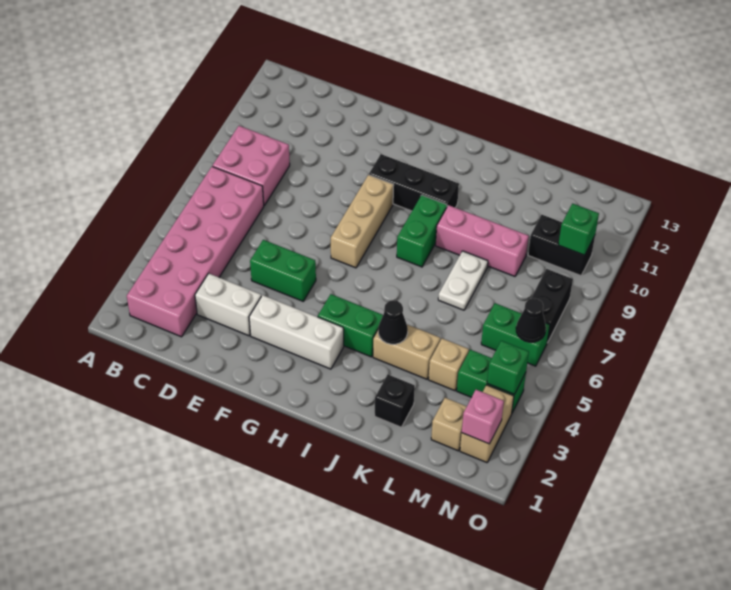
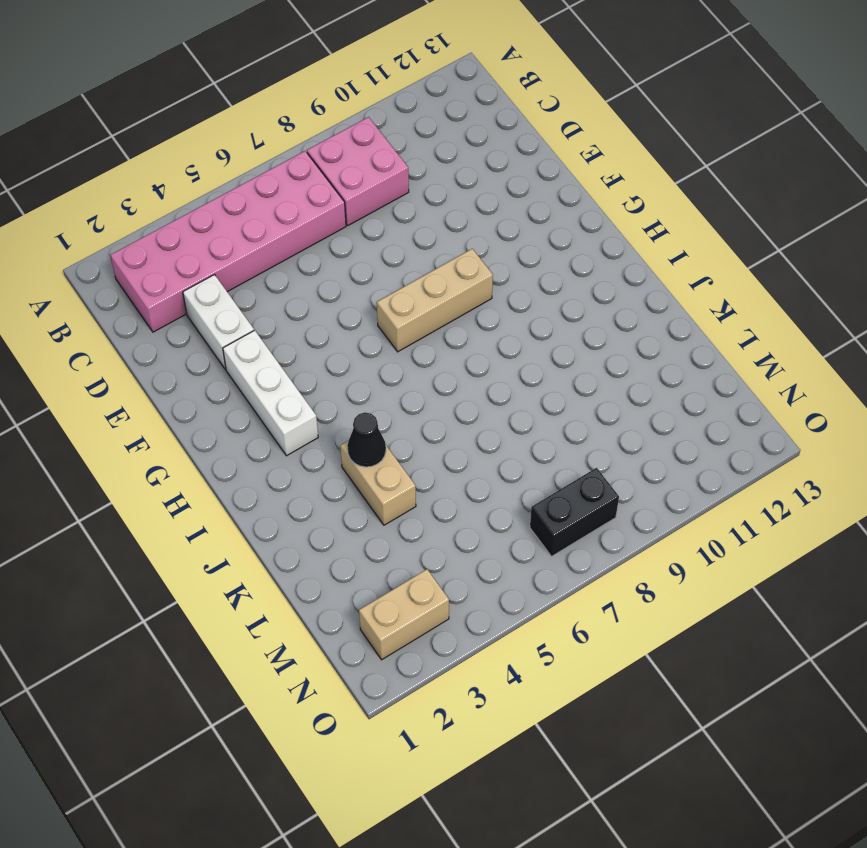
none -> green brick E5:F5 level 1
none -> black brick G10:I10 level 1
none -> green brick H4:I4 level 1

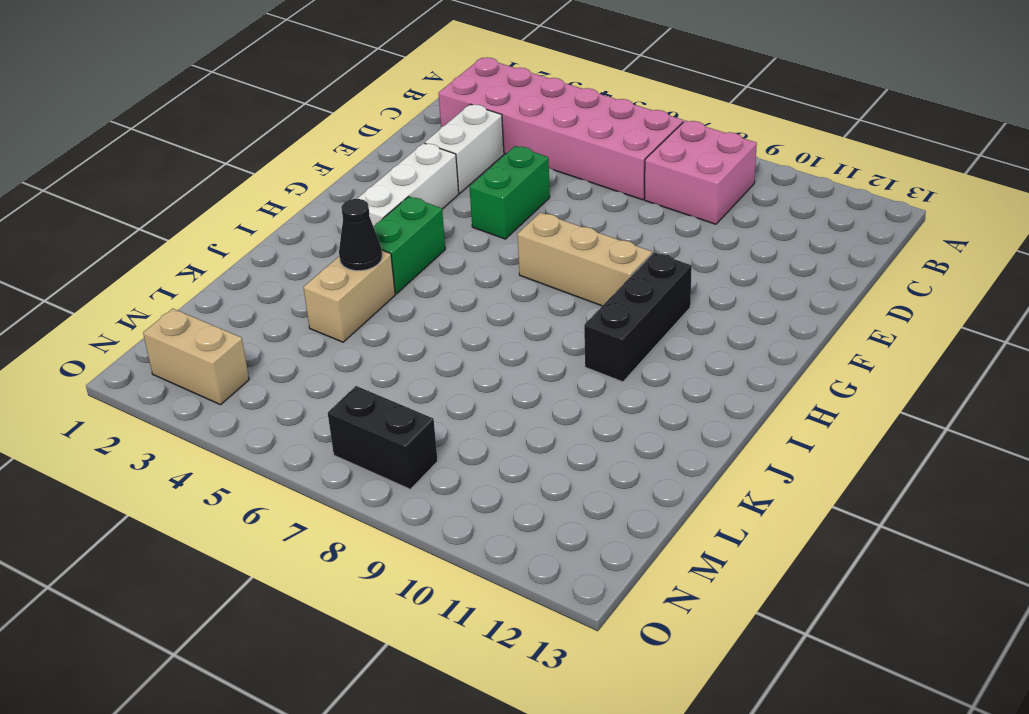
none -> green brick I8:I9 level 1
none -> pink brick J9:L9 level 1
none -> black brick K2 level 1

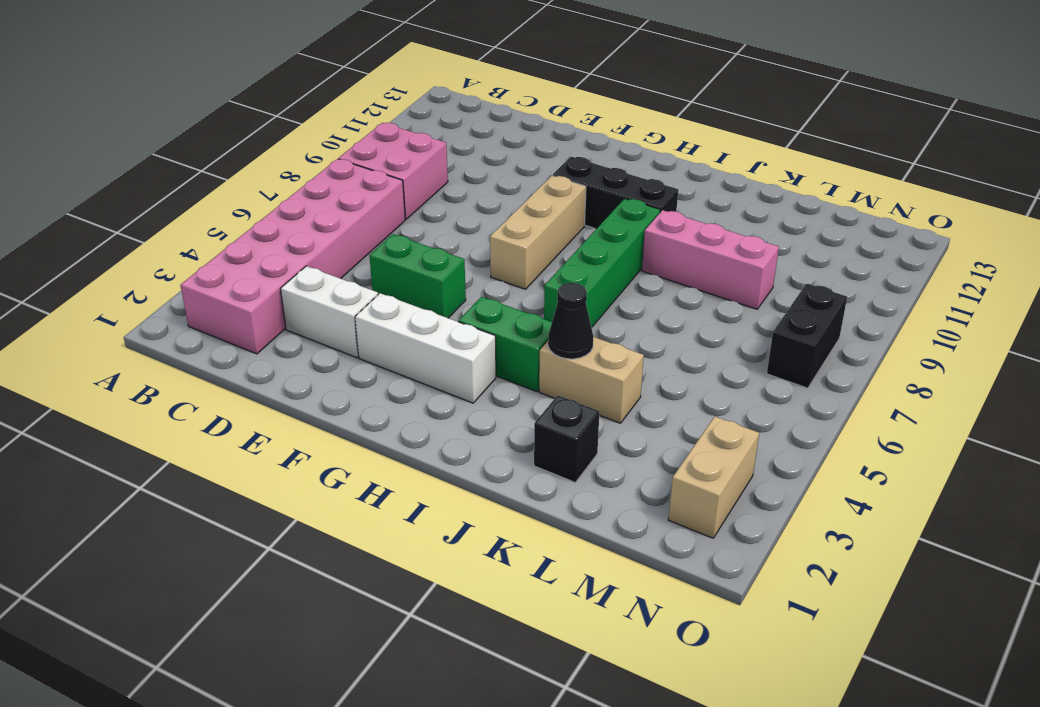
green brick I6:I9 level 1 -> green brick I8:I9 level 1
none -> white plate K7:K8 level 1
none -> tan brick L4 level 1
none -> tan brick M2 level 1

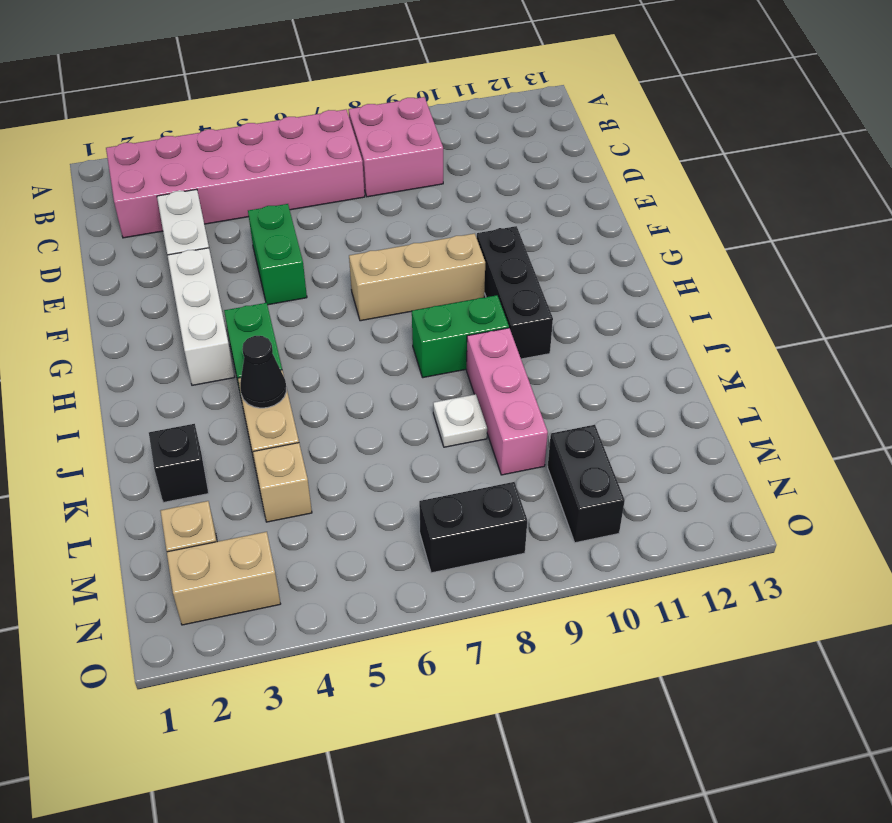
white plate K8 level 1 -> white plate K7:K8 level 1
none -> green brick M4:N4 level 1
none -> green brick M6:N6 level 1
none -> pink brick N2 level 2

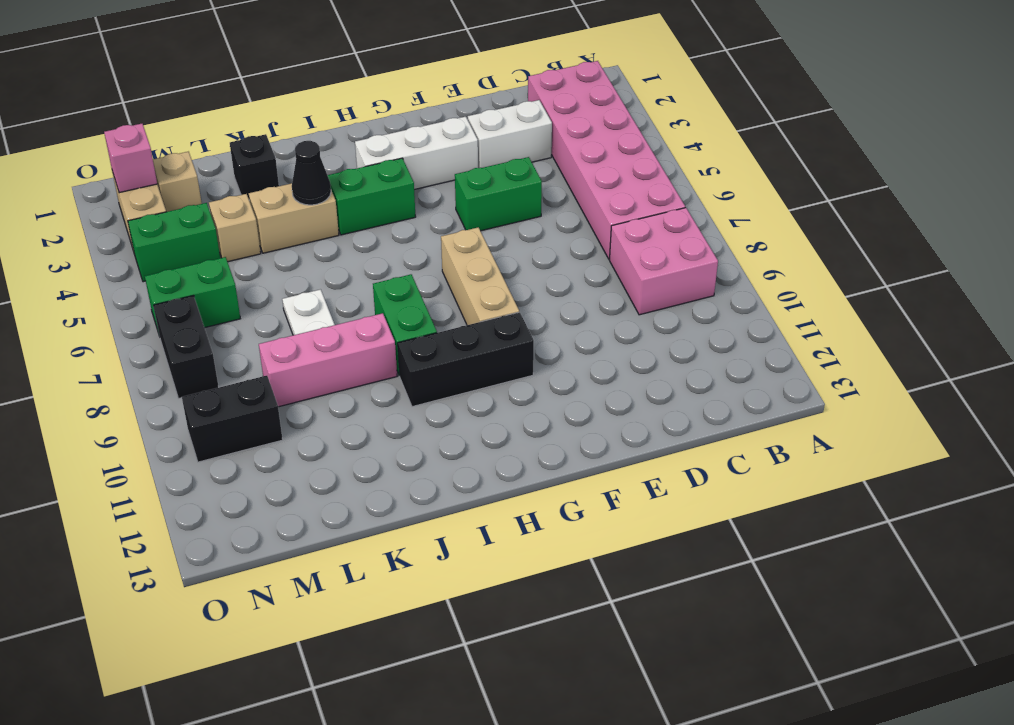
none -> green brick N4 level 2
none -> black cone N6 level 2
none -> green brick N10 level 2

